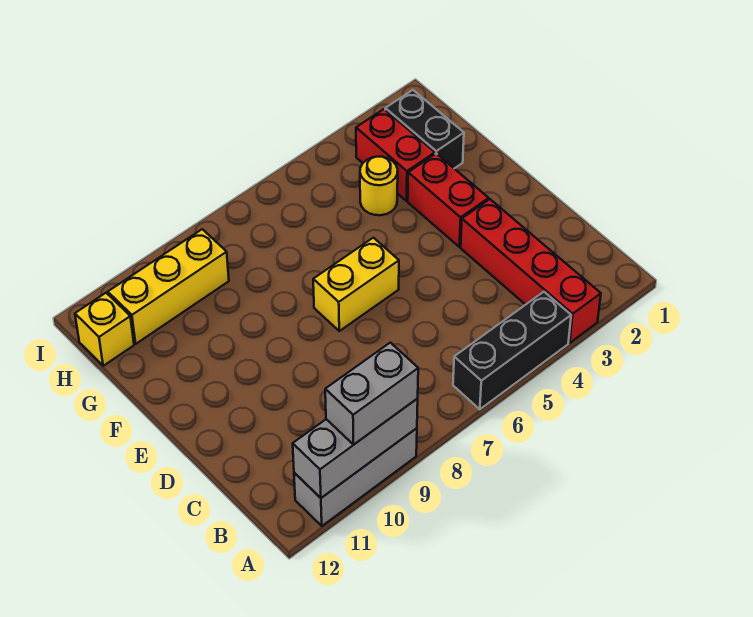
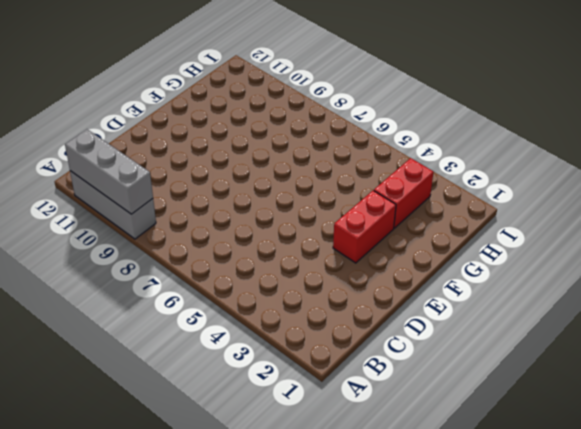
none -> red brick A3:D3 level 1
none -> black brick A4:A6 level 1
none -> yellow brick E6:E7 level 1

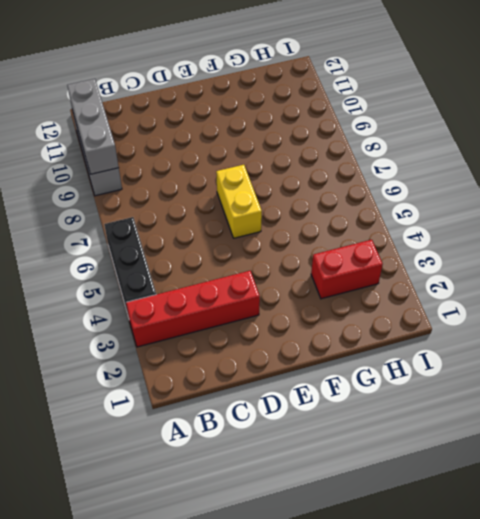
none -> red brick E3:F3 level 1
none -> black brick G2:H2 level 1
none -> yellow round brick G4 level 1

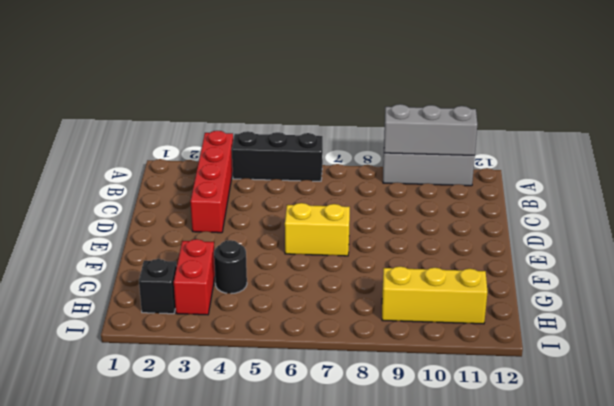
black round brick G4 level 1 -> yellow round brick G4 level 1
black brick H2 level 1 -> black brick G2:H2 level 1
none -> red brick E3:F3 level 1
none -> yellow brick H12 level 1
none -> grey brick A9:A10 level 3

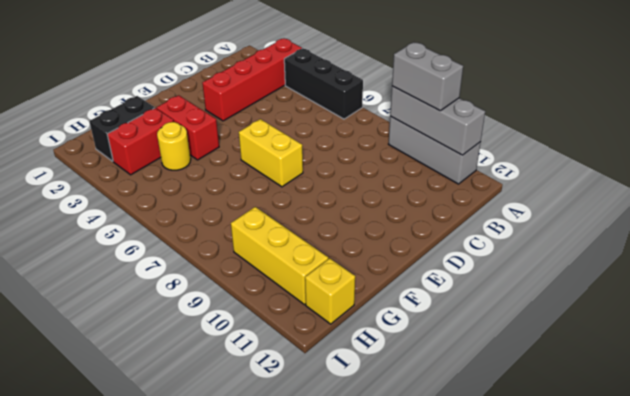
red brick F3:F4 level 1 -> red brick E3:F3 level 1

